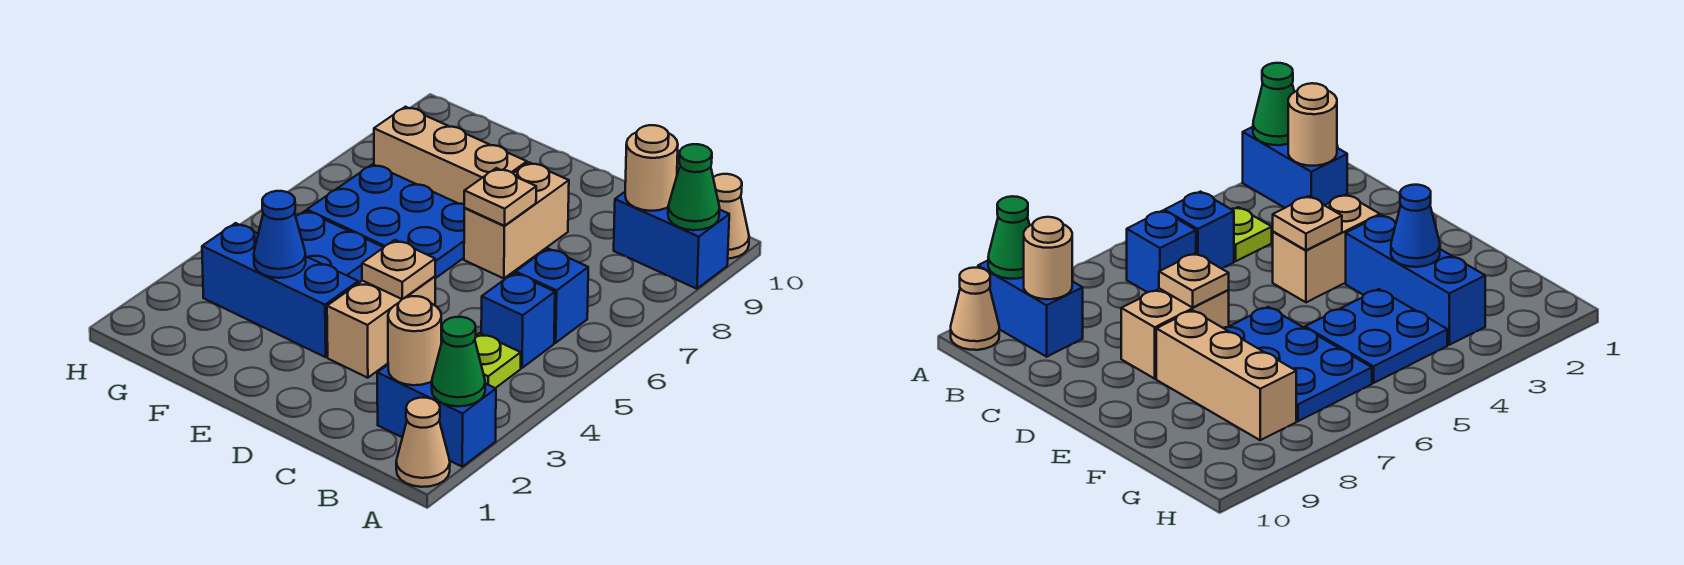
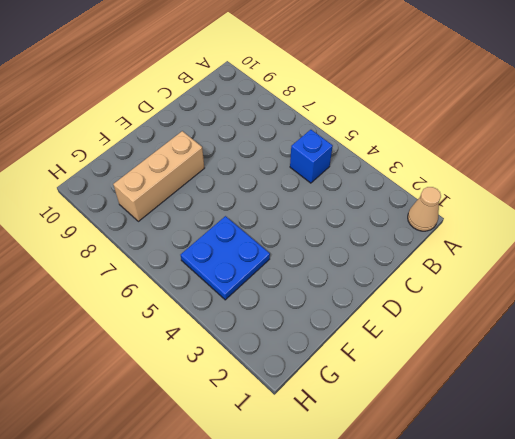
none -> blue brick A2:B2 level 1
none -> blue brick A9:B9 level 1
none -> tan cone A10 level 1

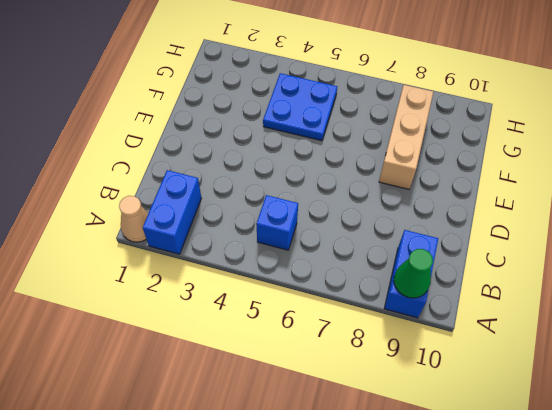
none -> tan cone A10 level 1
none -> lime plate B4 level 1
none -> blue brick B6 level 1

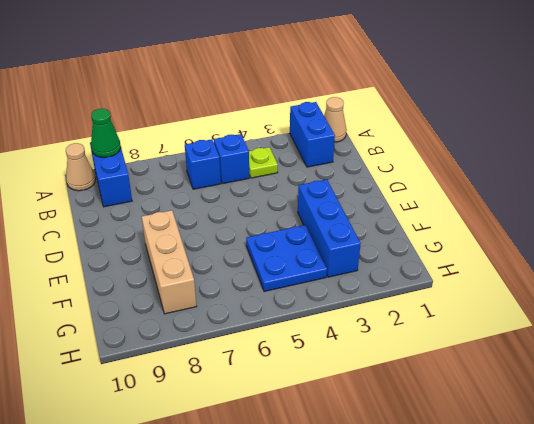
none -> tan brick D3:D4 level 1
none -> tan brick D7:D8 level 1
none -> blue plate E6:G7 level 1

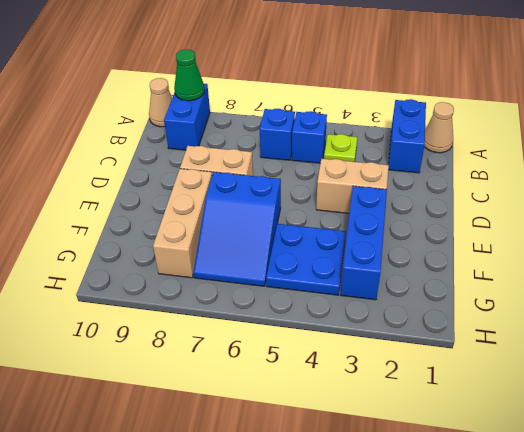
blue slope E6:G7 level 1 top E -> blue plate E6:G7 level 1
none -> green cone A2 level 2
none -> tan round brick B2 level 2
none -> tan round brick B9 level 2

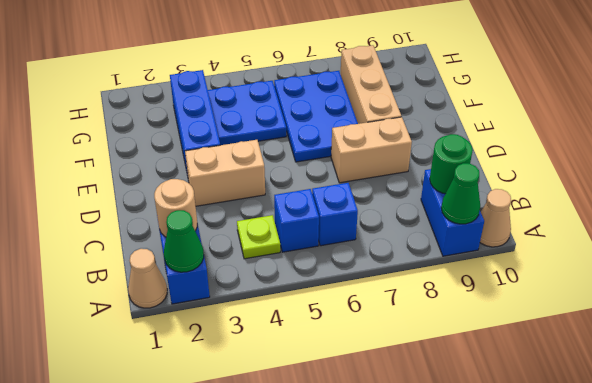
green round brick B9 level 2 -> tan round brick B9 level 2
none -> tan plate D4 level 2
none -> tan plate D7 level 2
none -> blue cone F3 level 2

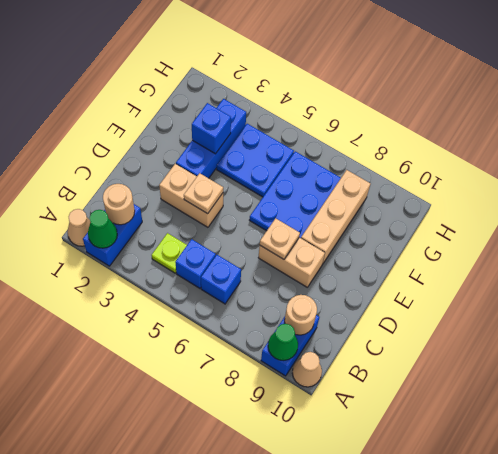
blue brick F3 level 2 -> blue cone F3 level 2

